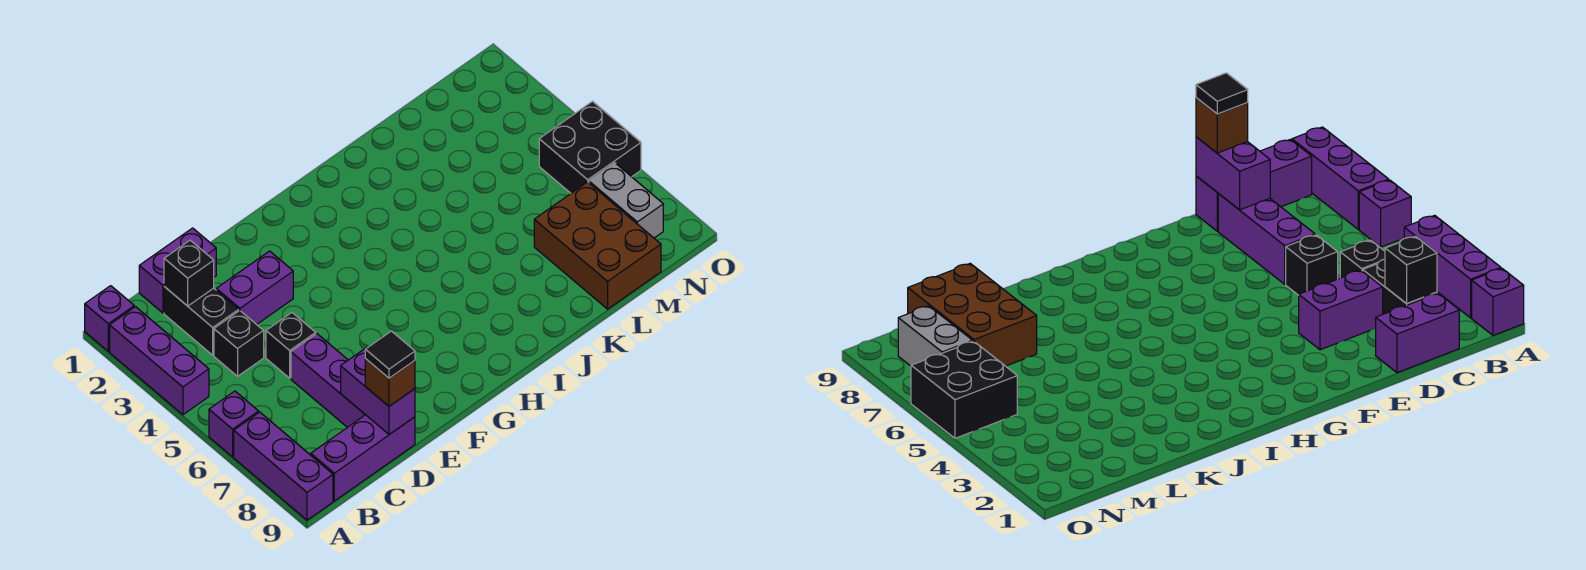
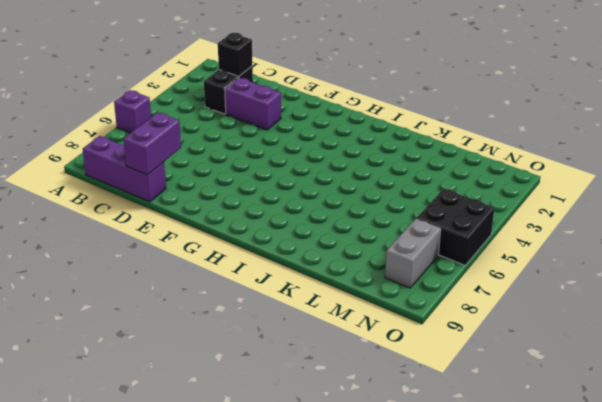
none -> purple brick A1 level 1
none -> purple brick A2:A4 level 1
none -> purple brick A7:A9 level 1

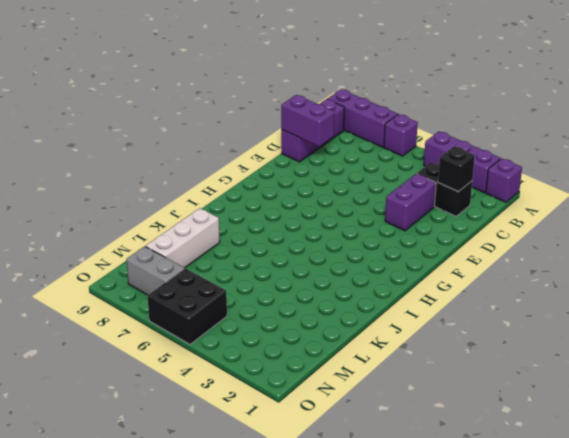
white brick K8:M8 level 1 -> brown brick L7:M9 level 1
none -> purple brick C1:D1 level 1
none -> black brick C4 level 1
none -> black brick D5 level 1

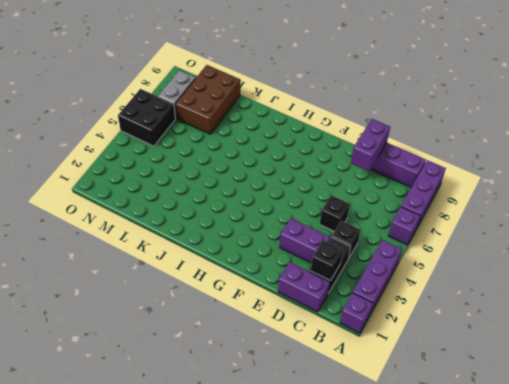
none -> purple brick D6:D8 level 1
none -> brown brick D9 level 3
none -> black tile D9 level 4

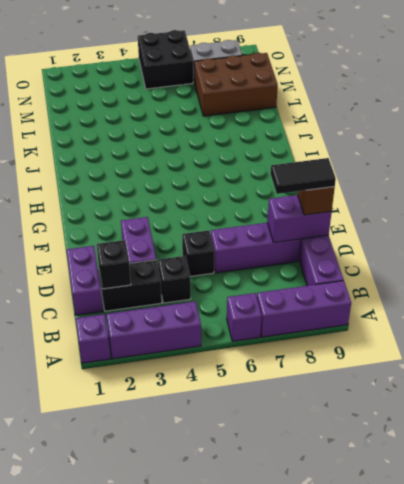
black tile D8:D9 level 4 -> black tile D9 level 4

